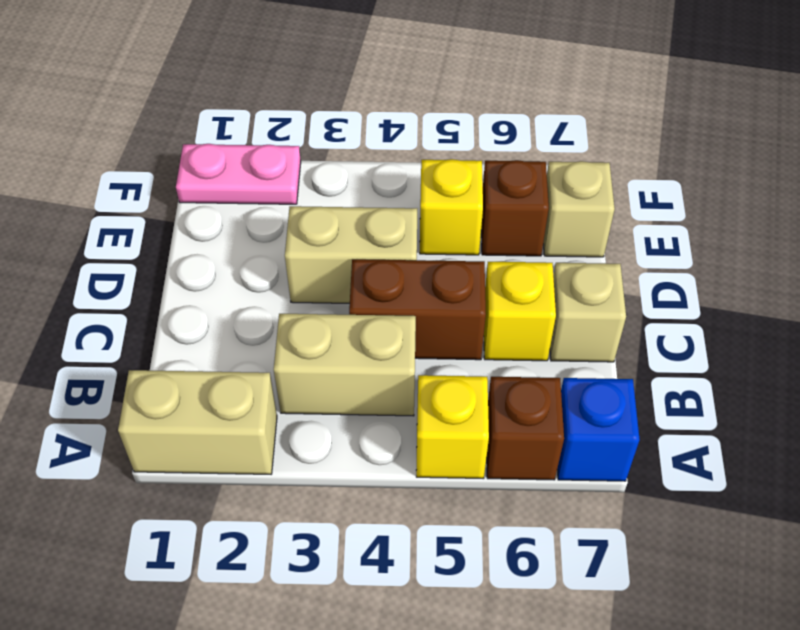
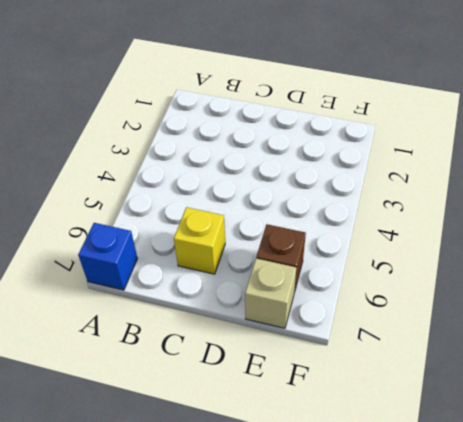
none -> tan brick A1:A2 level 1
none -> yellow brick A5 level 1
none -> brown brick A6 level 1

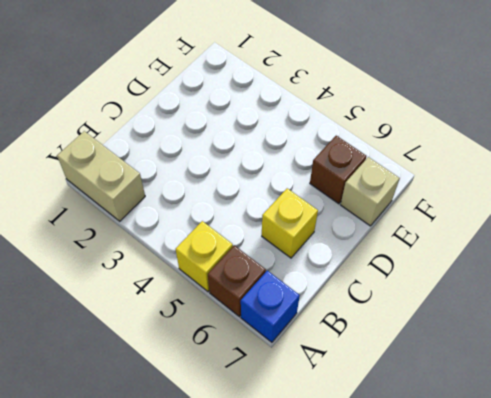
none -> tan brick B3:B4 level 1
none -> brown brick C4:C5 level 1
none -> tan brick C7 level 1

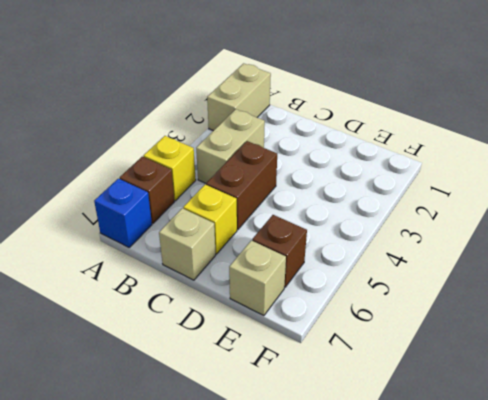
none -> tan brick D3:D4 level 1
none -> yellow brick E5 level 1
none -> pink plate F1:F2 level 1

